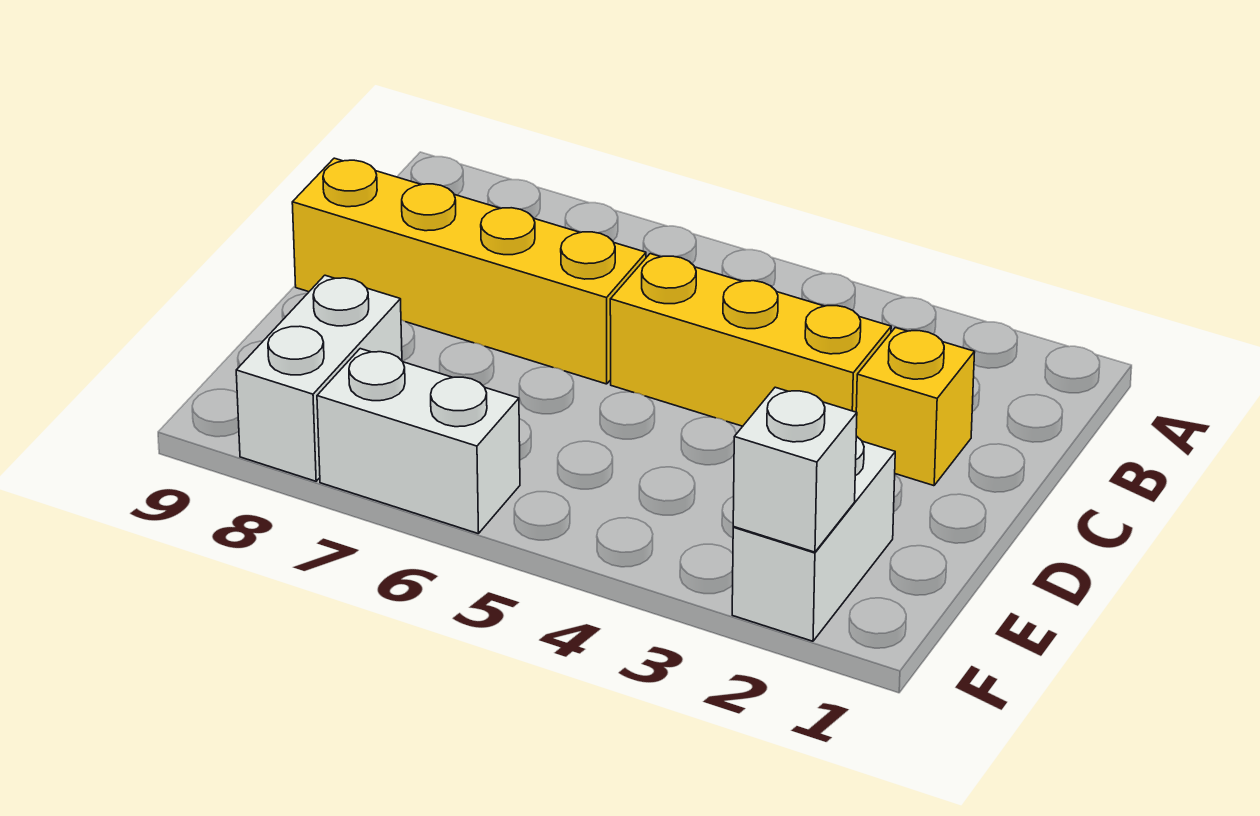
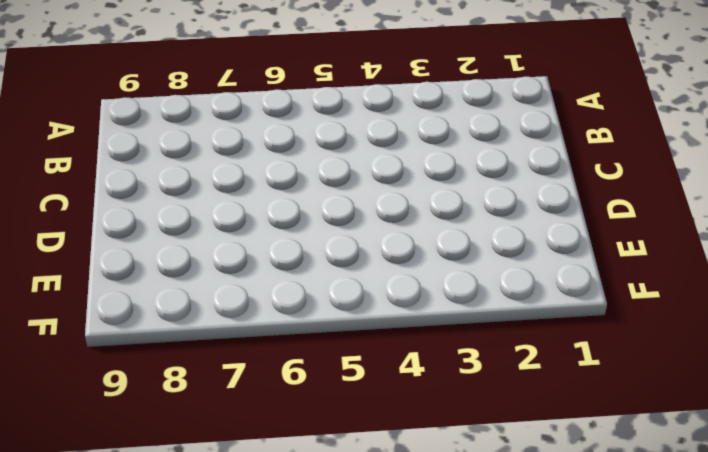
none -> yellow brick C2 level 1
none -> yellow brick C3:C5 level 1

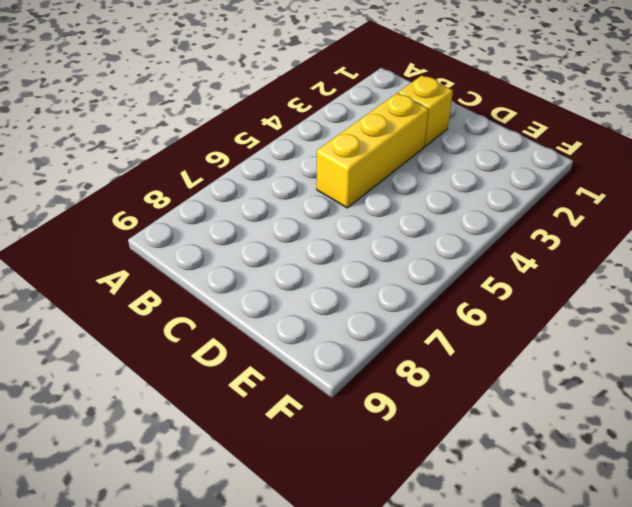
none -> yellow brick C6:C9 level 1
none -> white brick E2:F2 level 1

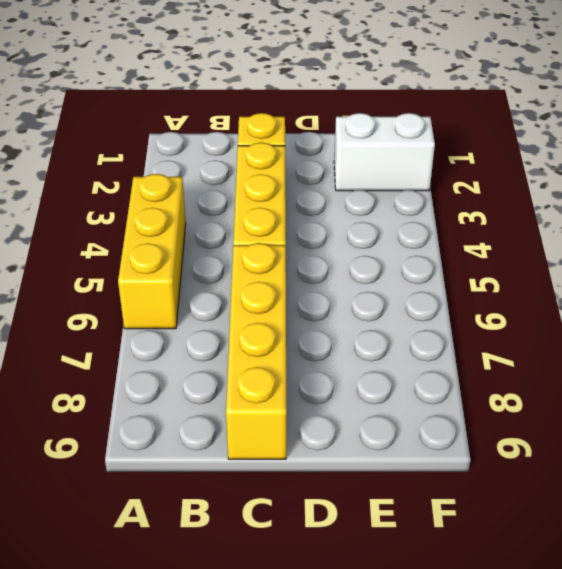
yellow brick A4:A6 level 1 -> none
none -> white brick E8:F8 level 1
none -> white brick F6:F7 level 1

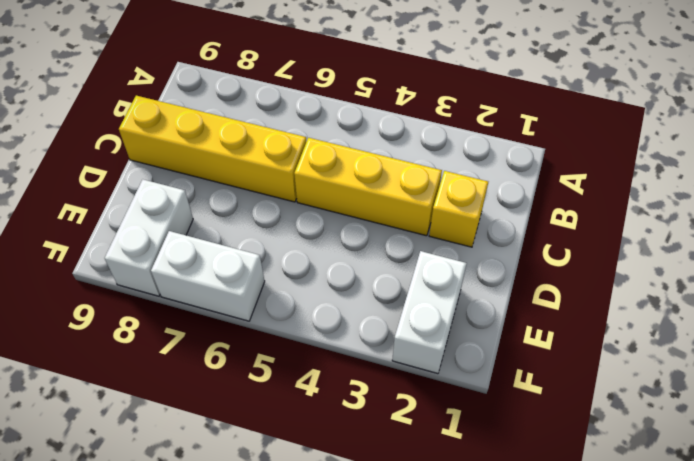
none -> white brick F2 level 2

